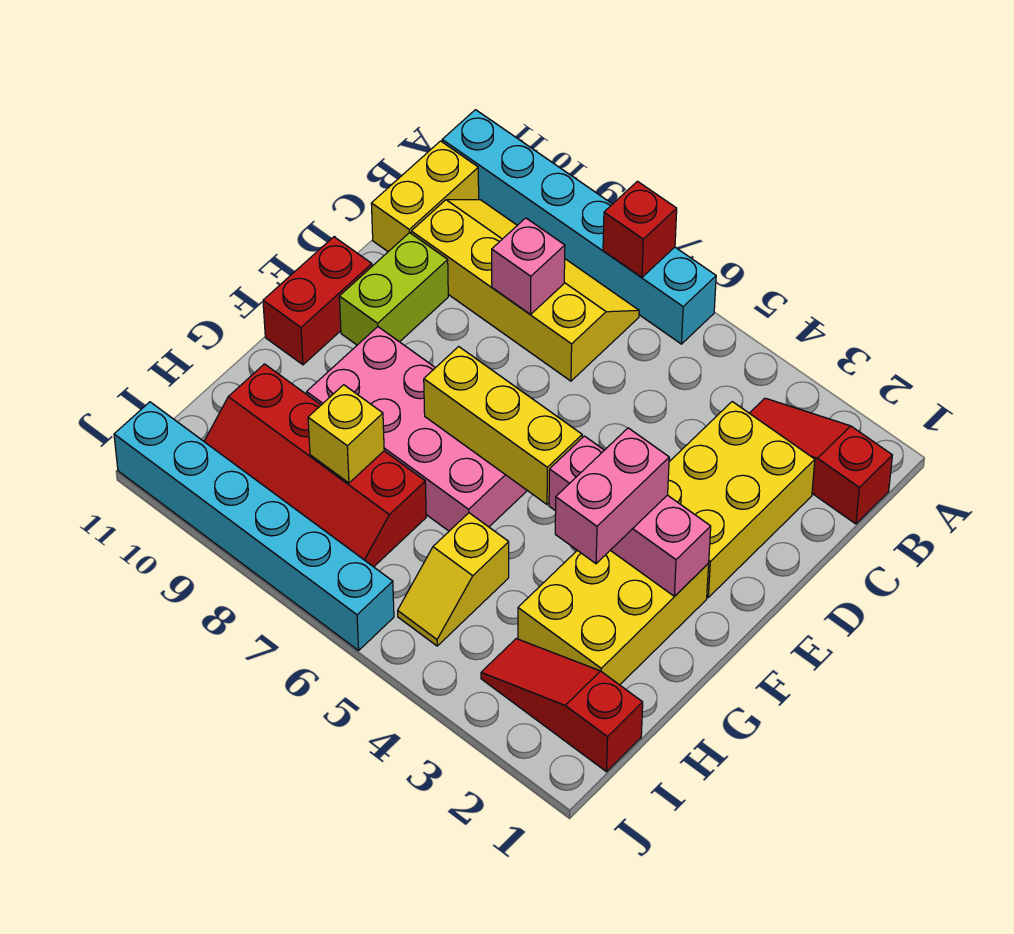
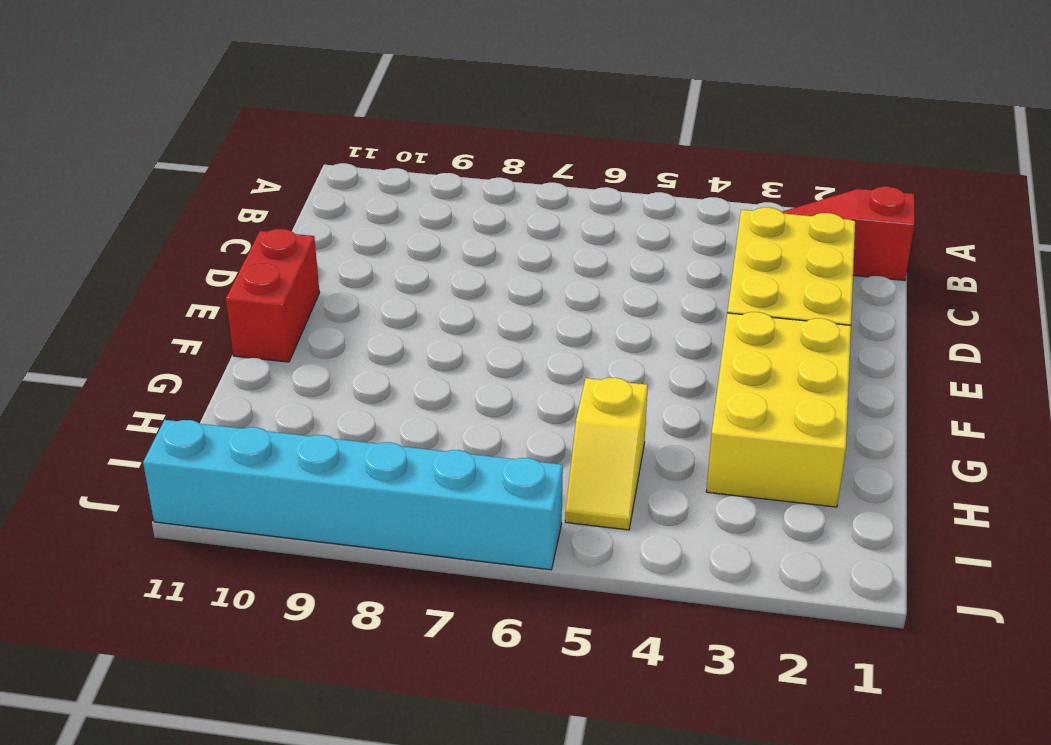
none -> cyan brick A6:A11 level 1
none -> yellow slope B7:C10 level 1 top C
none -> yellow brick B11:C11 level 1

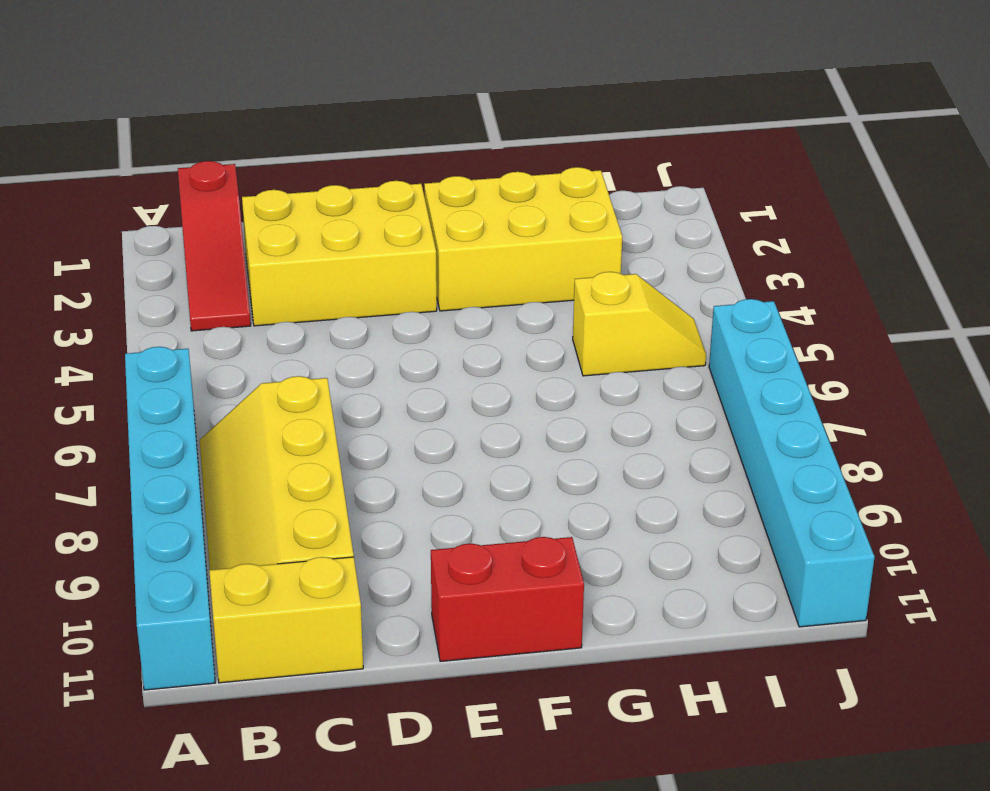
none -> lime brick D10:E10 level 1
none -> pink brick F6:G9 level 1
none -> red slope H7:I10 level 1 top H

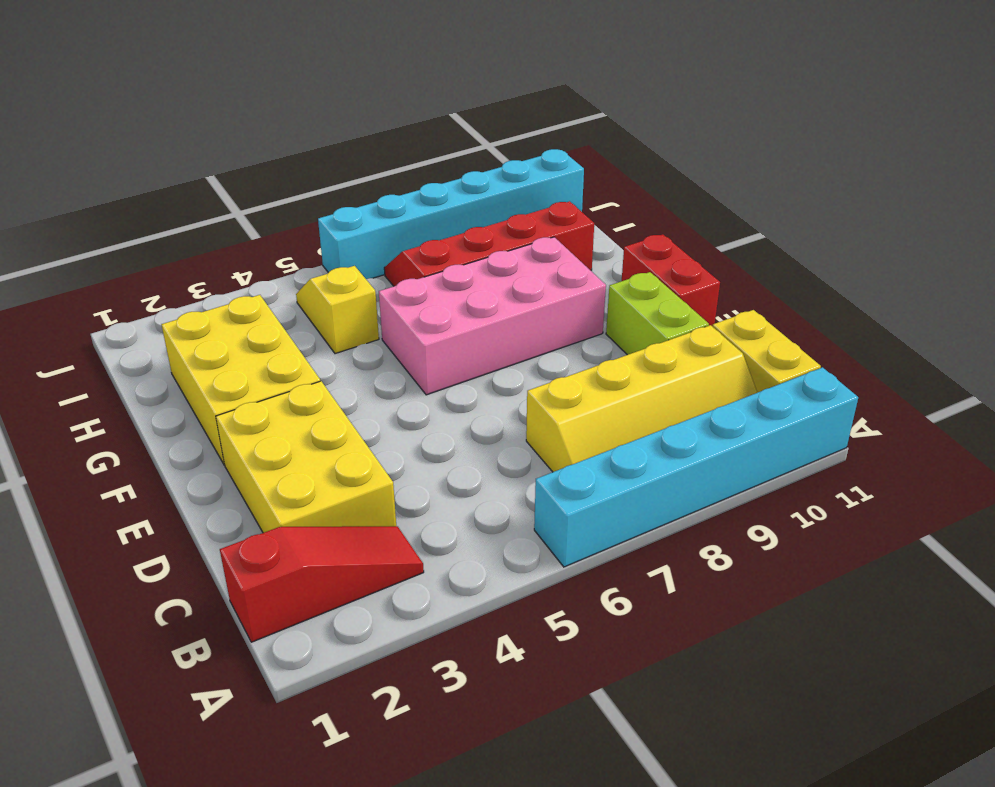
none -> red slope I1:I3 level 1 top 1
none -> red brick A7 level 2
none -> pink brick C8 level 2

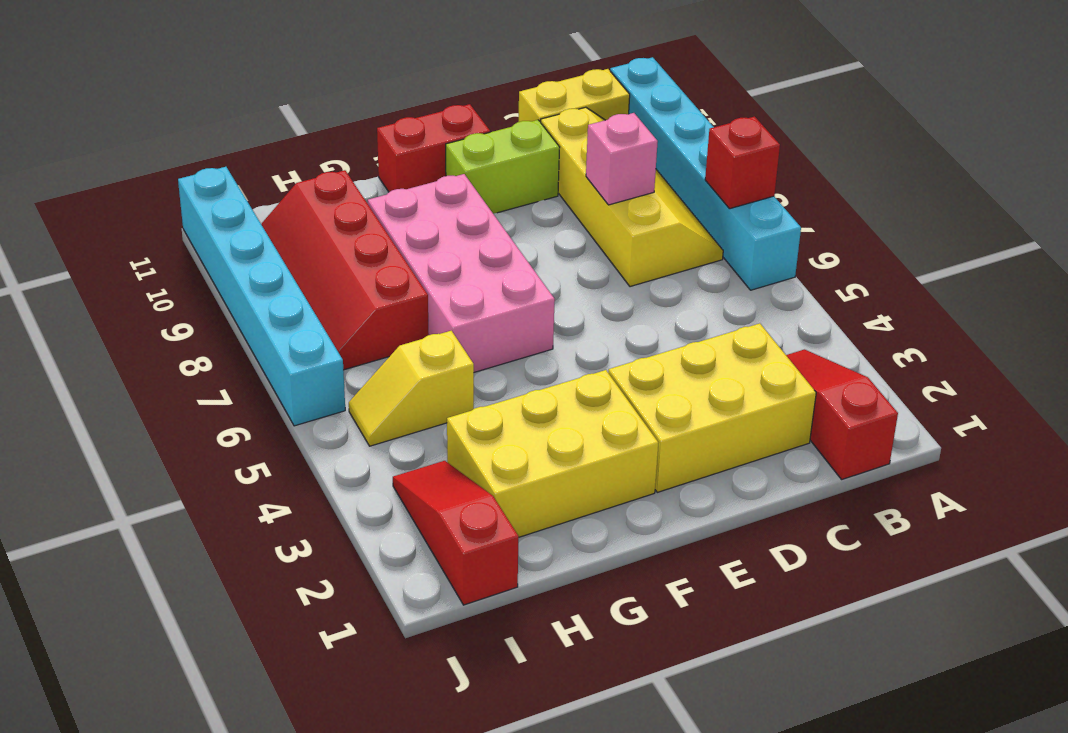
none -> pink brick F2:F4 level 2
none -> yellow brick F5:F7 level 2
none -> yellow brick H8 level 2

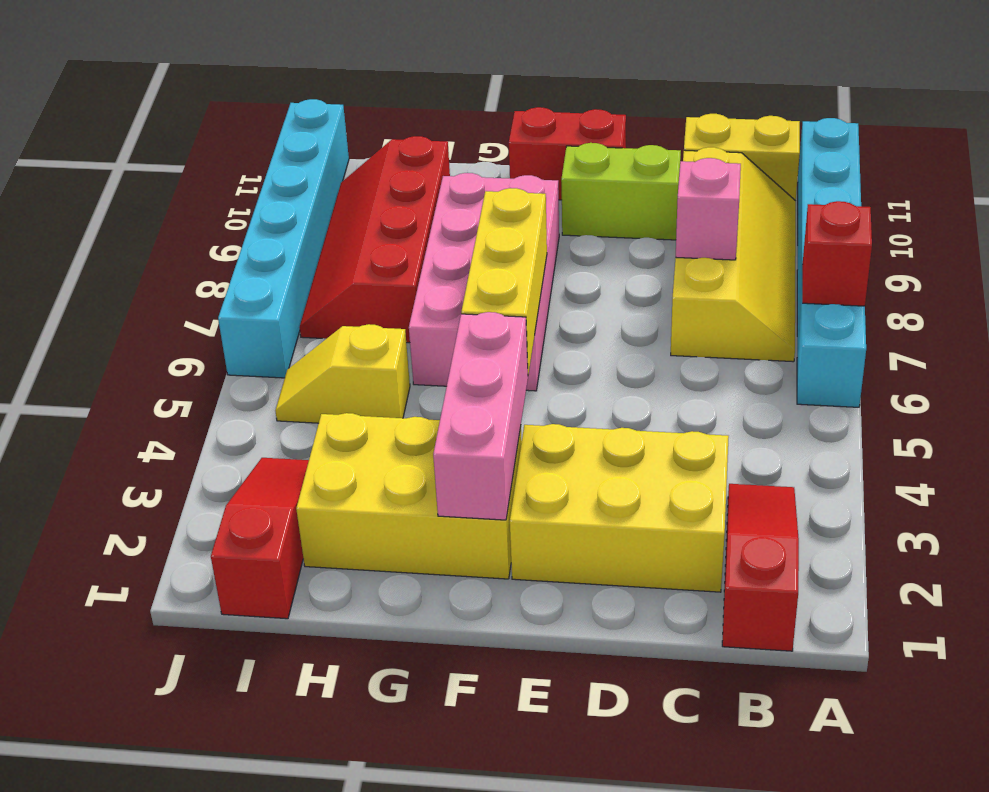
none -> yellow brick H8 level 2
none -> pink brick F3:G3 level 3

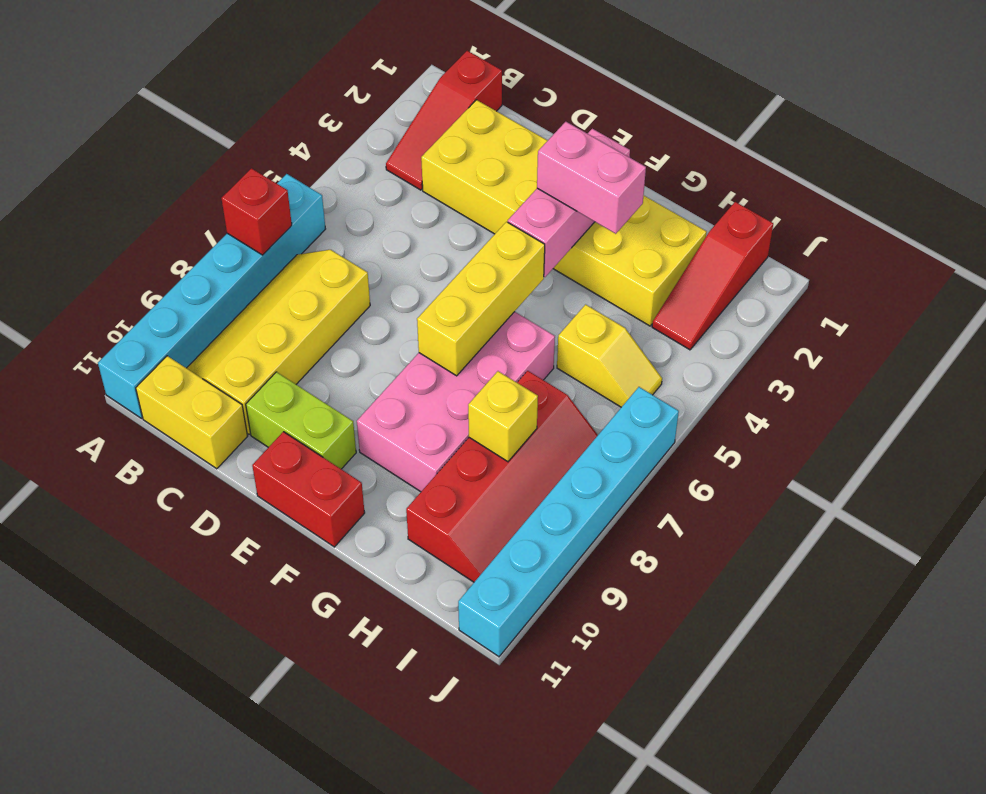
none -> pink brick C8 level 2

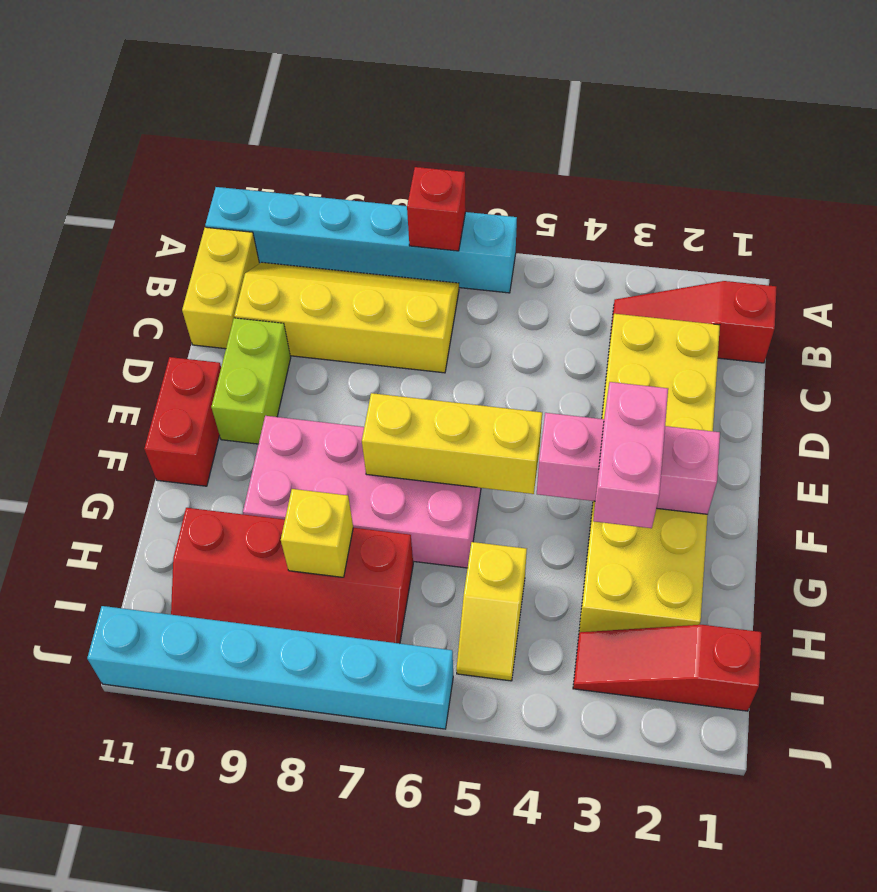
none -> pink brick C8 level 2

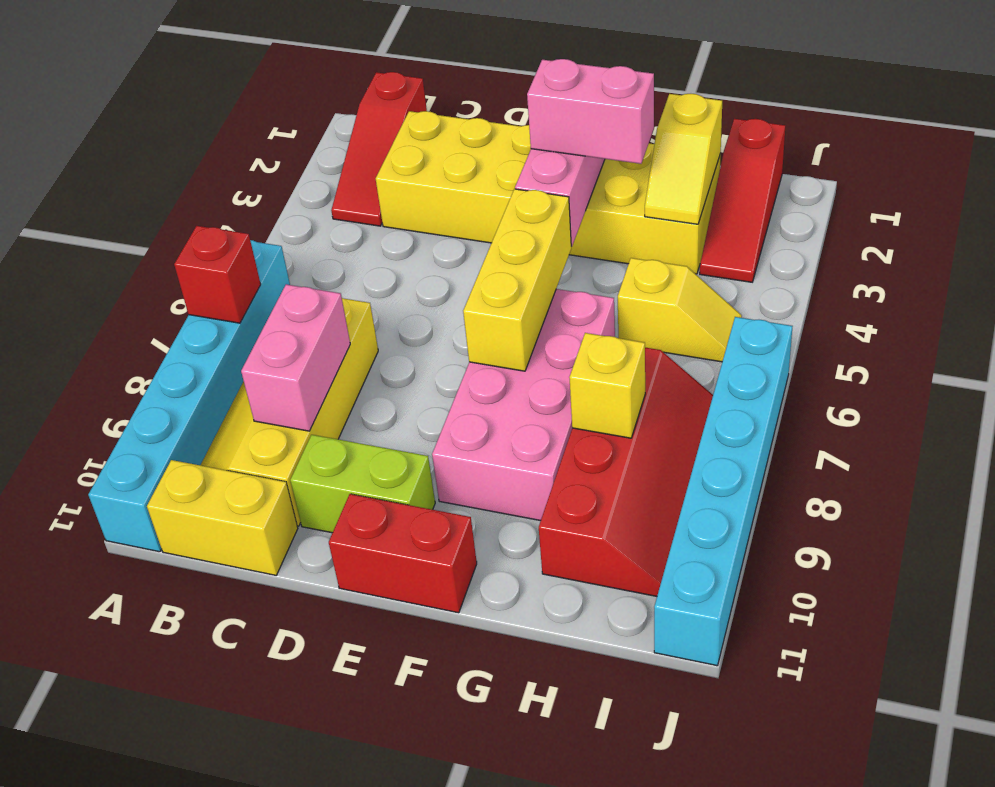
pink brick C8:C9 level 2 -> pink brick C8 level 2
yellow slope H2:H3 level 2 top 2 -> none

